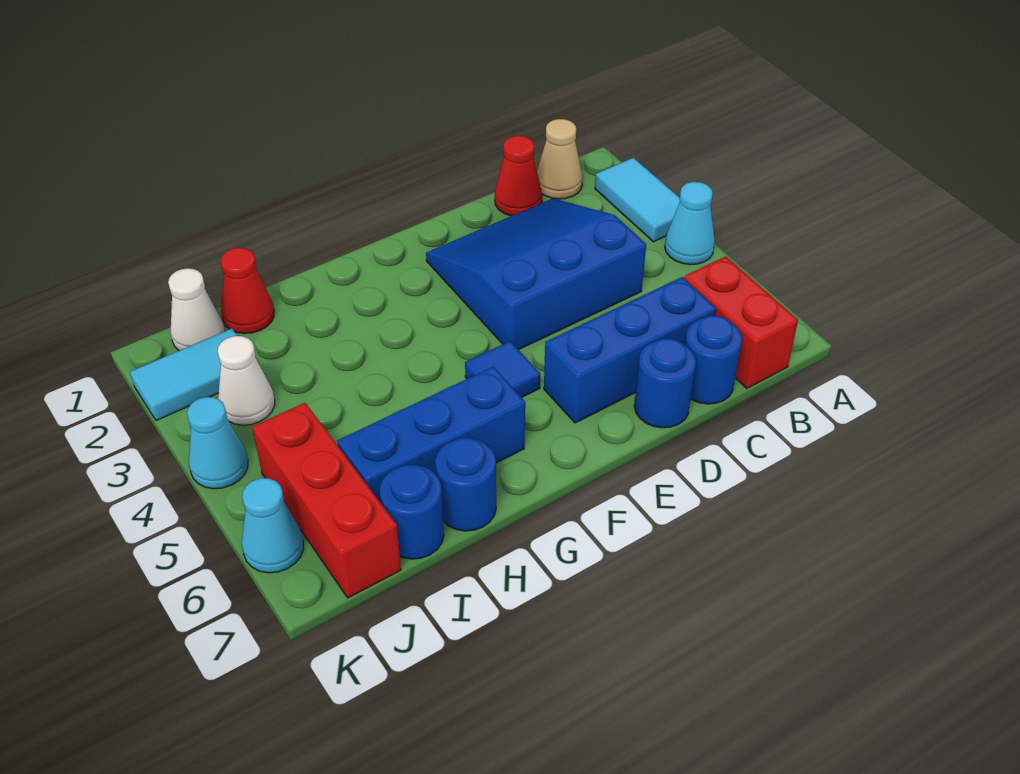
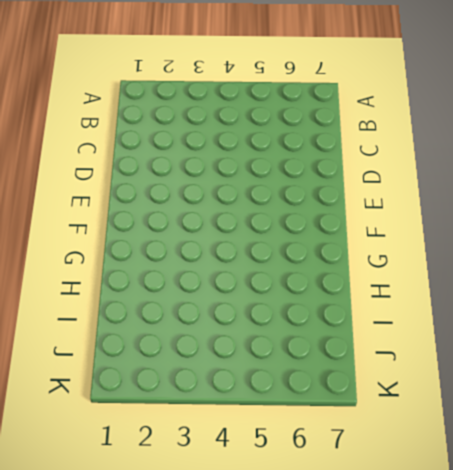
none -> cyan tile A2:A3 level 1
none -> cyan cone A4 level 1
none -> tan cone B1 level 1

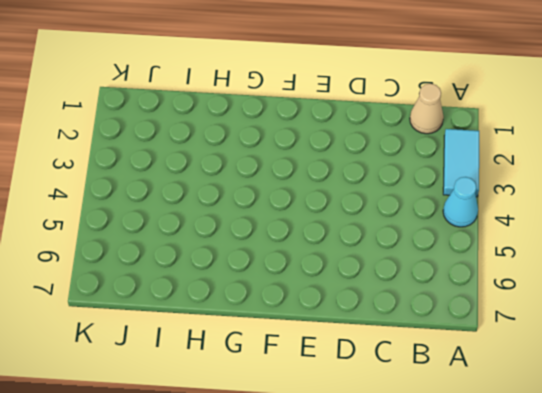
none -> red brick B6:B7 level 1
none -> red cone C1 level 1
none -> blue slope C2:E4 level 1 top 4

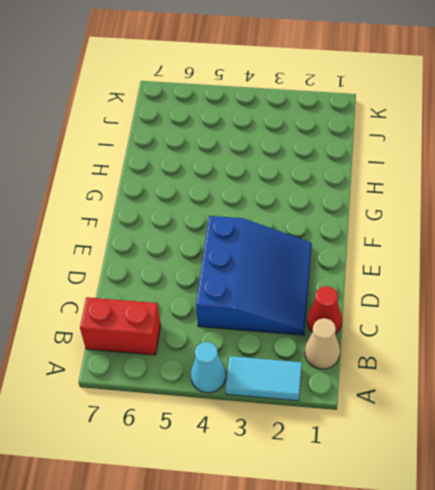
none -> blue brick C6:E6 level 1
none -> blue round brick C7 level 1
none -> blue round brick D7 level 1

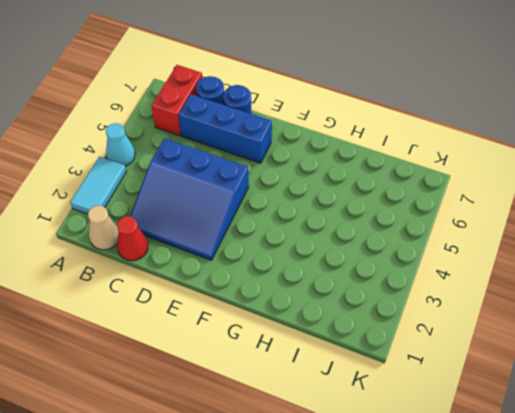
none -> blue tile F5 level 1
none -> blue brick G6:I6 level 1
none -> blue round brick H7 level 1

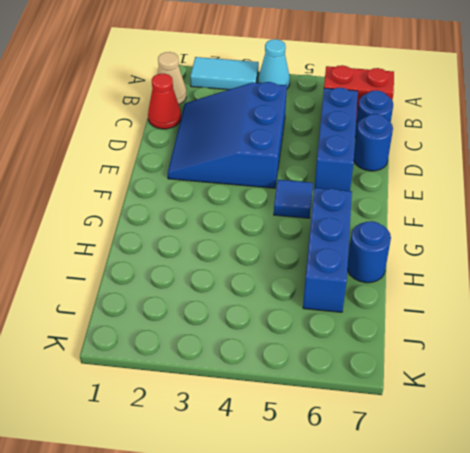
none -> red cone I1 level 1
none -> blue round brick I7 level 1
none -> white cone J1 level 1

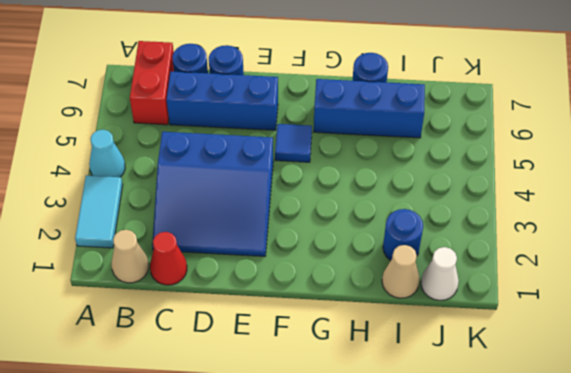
tan cone I1 level 1 -> red cone I1 level 1
blue round brick I2 level 1 -> blue round brick I7 level 1
none -> cyan tile J2:K2 level 1
none -> white cone J3 level 1
none -> red brick J5:J7 level 1

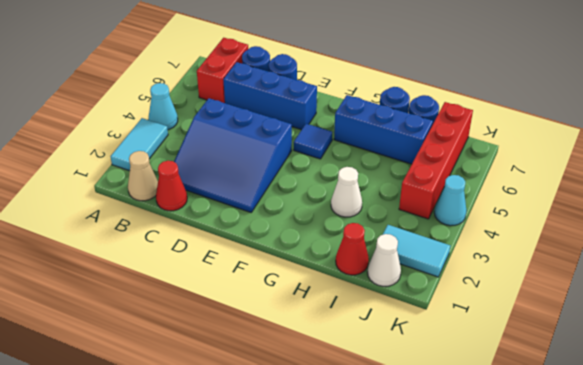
white cone H3 level 1 -> white cone J3 level 1
red brick J4:J7 level 1 -> red brick J5:J7 level 1
none -> cyan cone K6 level 1

